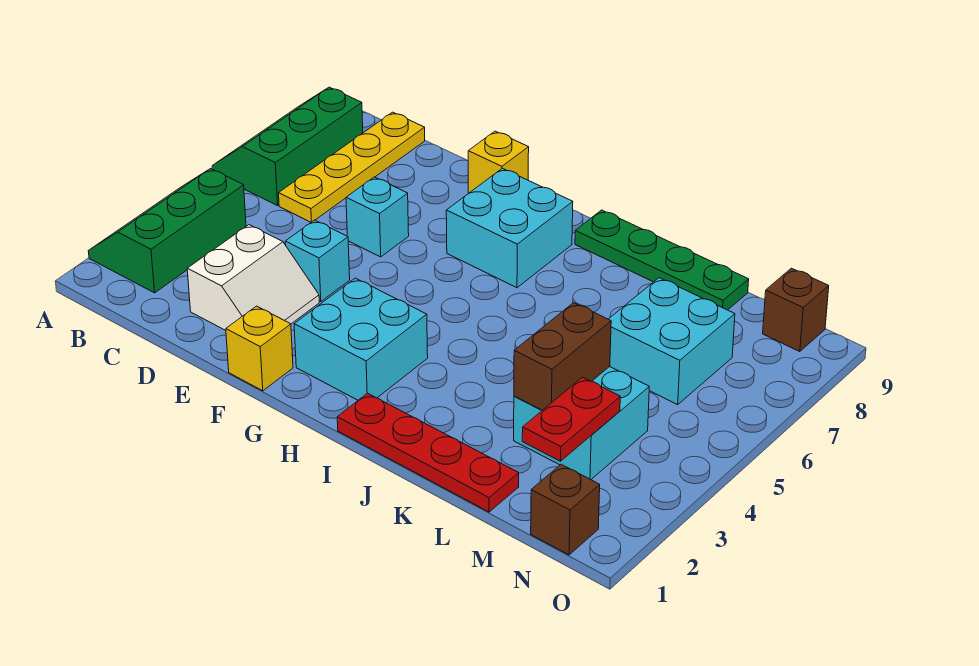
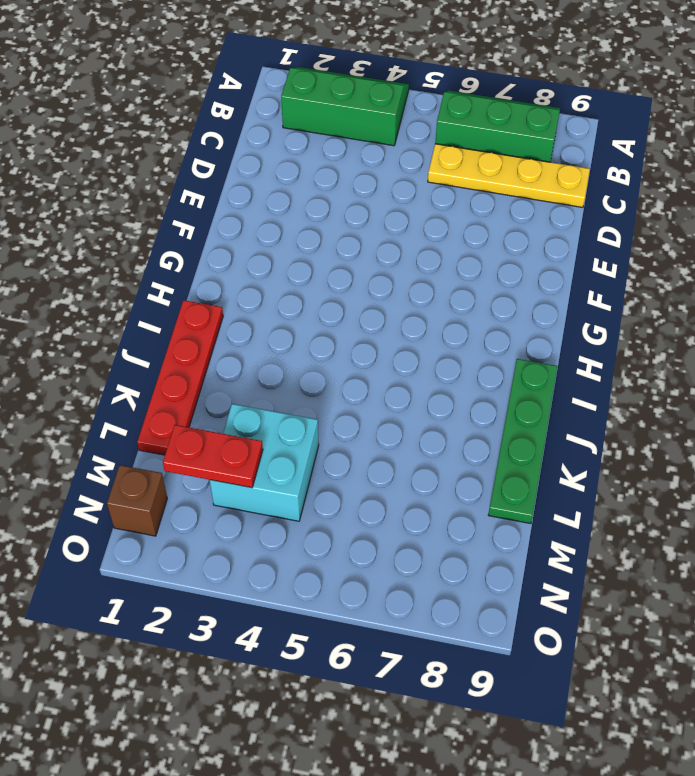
none -> white slope D2:E3 level 1 top D
none -> cyan brick E4 level 1
none -> cyan brick E6 level 1

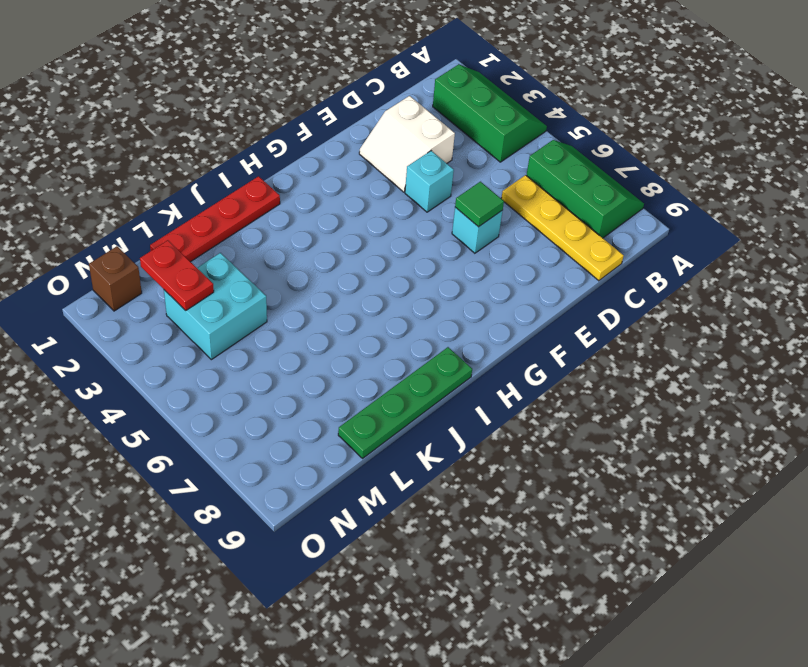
green tile E6 level 2 -> none
none -> yellow brick F1 level 1
none -> yellow brick F9 level 1
none -> cyan brick G2:H3 level 1

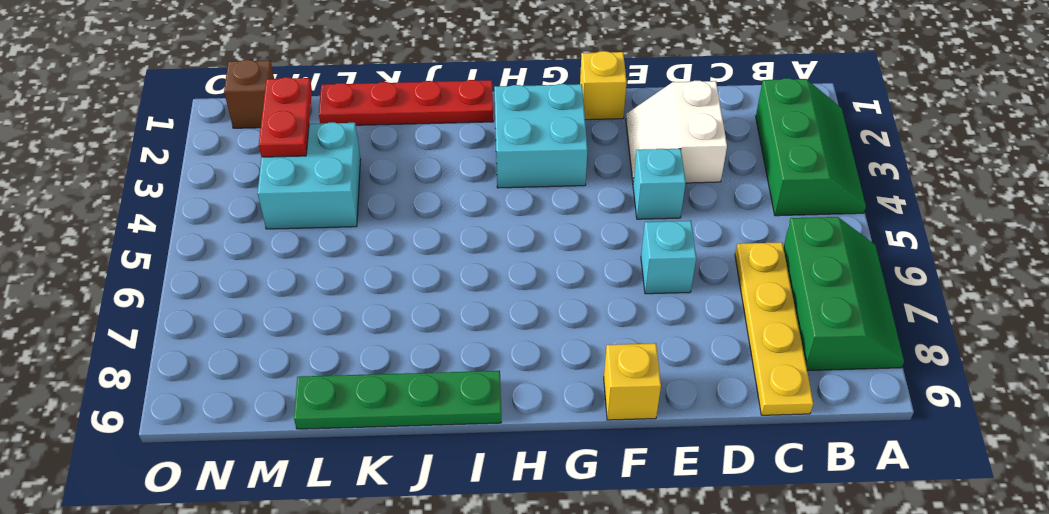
none -> cyan brick G7:H8 level 1
none -> cyan brick L6:M7 level 1
none -> brown brick N9 level 1

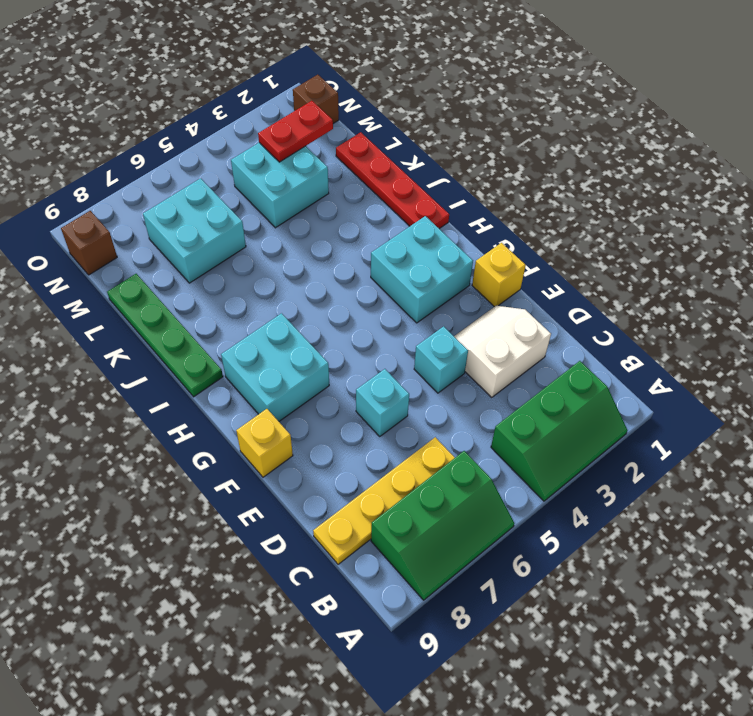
none -> brown brick L3:L4 level 2

